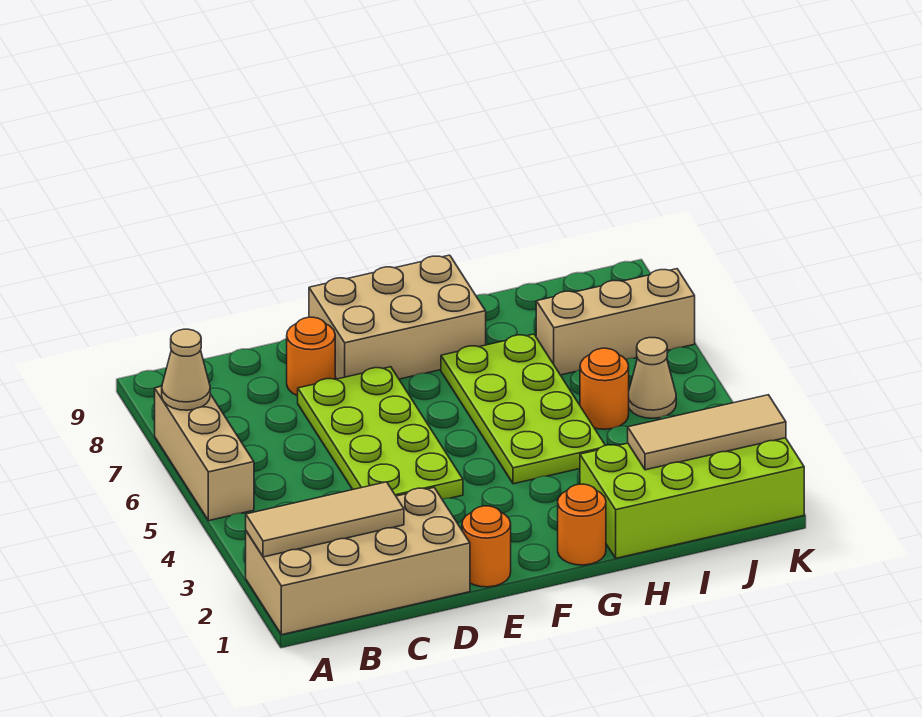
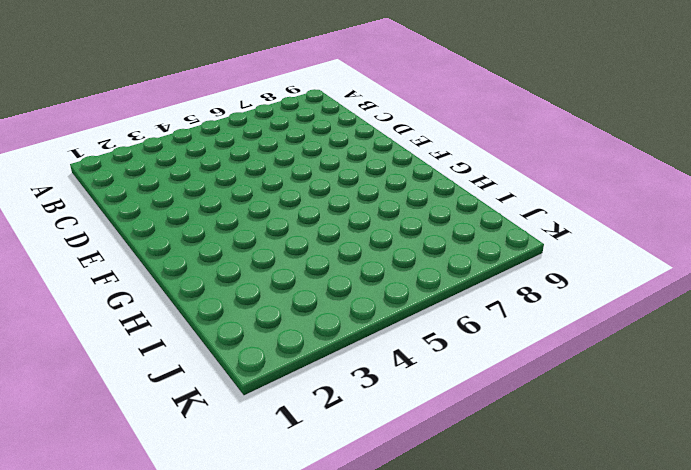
none -> tan brick A1:D2 level 1
none -> tan brick A5:A7 level 1
none -> lime plate D4:E7 level 1

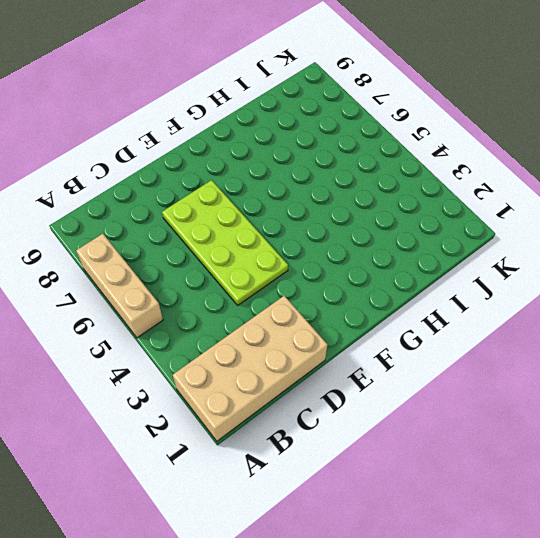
none -> orange round brick D8 level 1
none -> orange round brick E1 level 1
none -> tan brick E8:G9 level 1

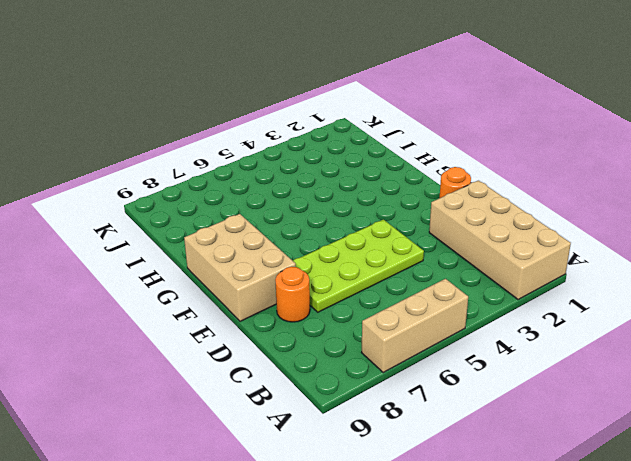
none -> orange round brick G1 level 1
none -> lime plate G4:H7 level 1
none -> lime brick H1:K2 level 1

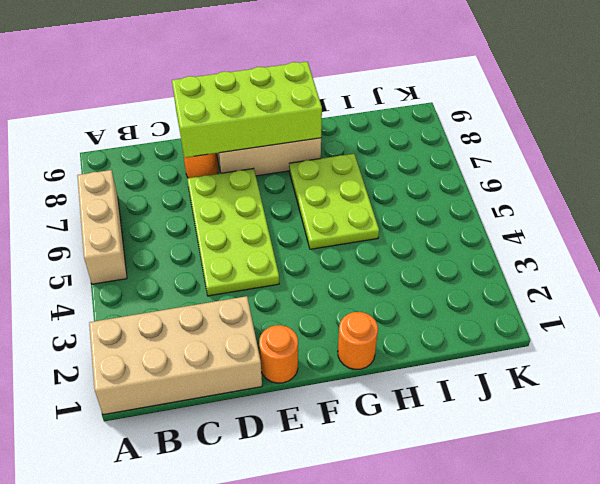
lime brick D8:G9 level 2 -> lime brick H1:K2 level 1
lime plate G5:H7 level 1 -> lime plate G4:H7 level 1
none -> orange round brick I5 level 1
none -> tan brick I7:K7 level 1
none -> tan cone J5 level 1

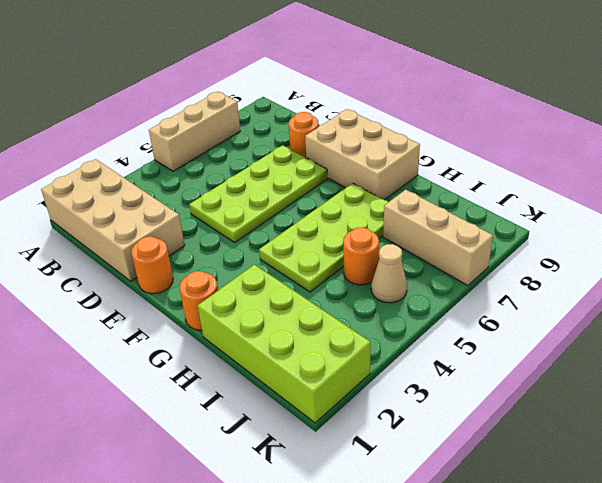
none -> tan tile A2:C2 level 2
none -> tan cone A7 level 2
none -> tan tile I2:K2 level 2

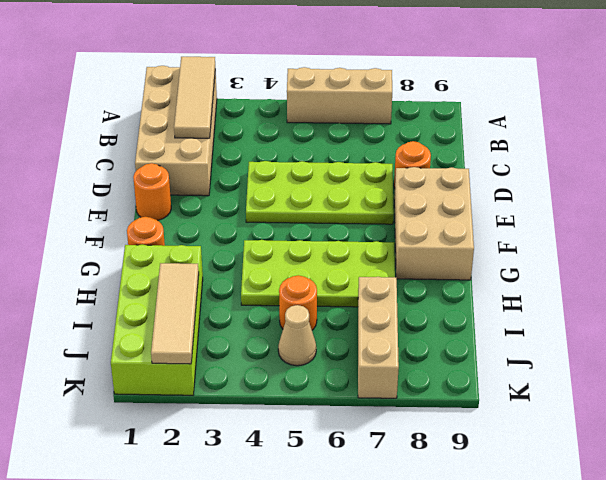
none -> tan cone A7 level 2

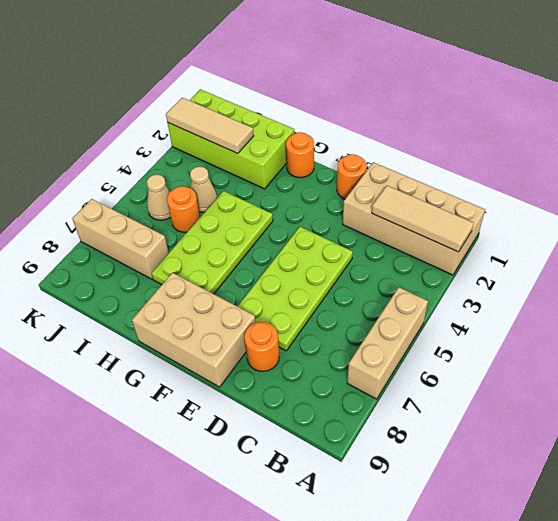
tan cone I4 level 1 -> tan cone A7 level 2

